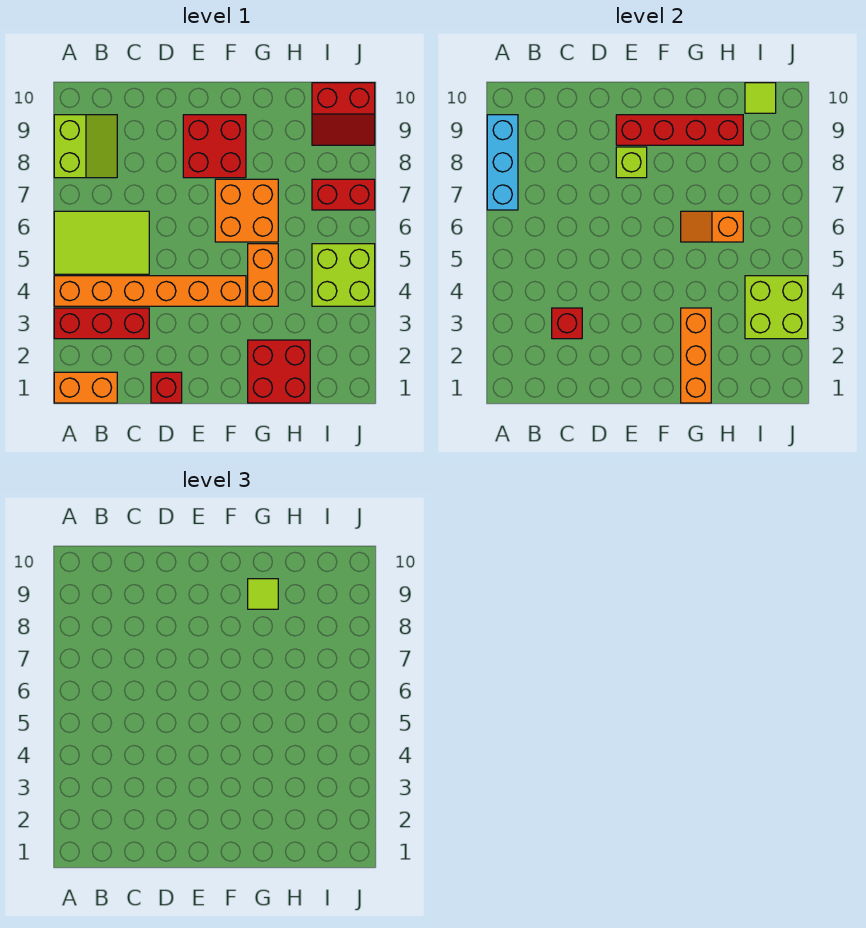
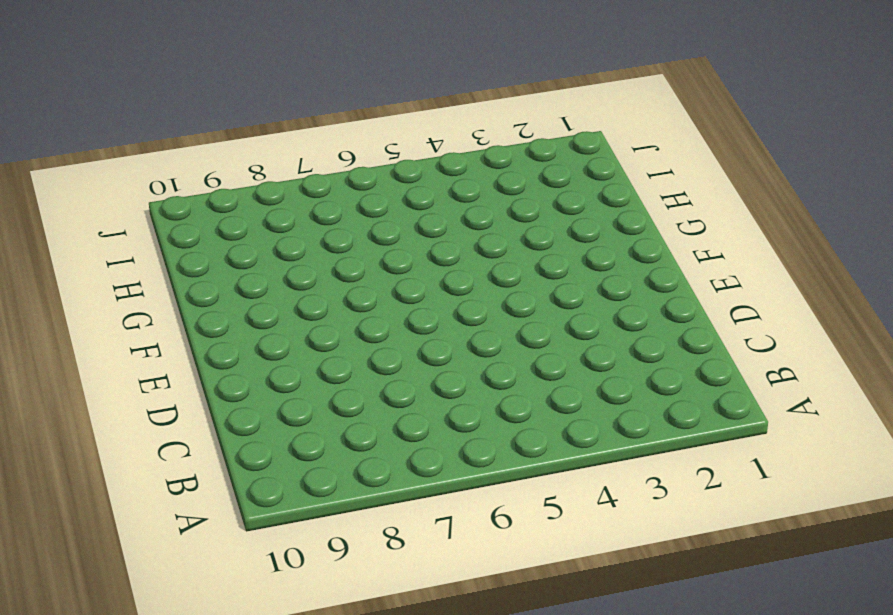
none -> orange brick A1:B1 level 1
none -> red brick A3:C3 level 1
none -> orange brick A4:F4 level 1

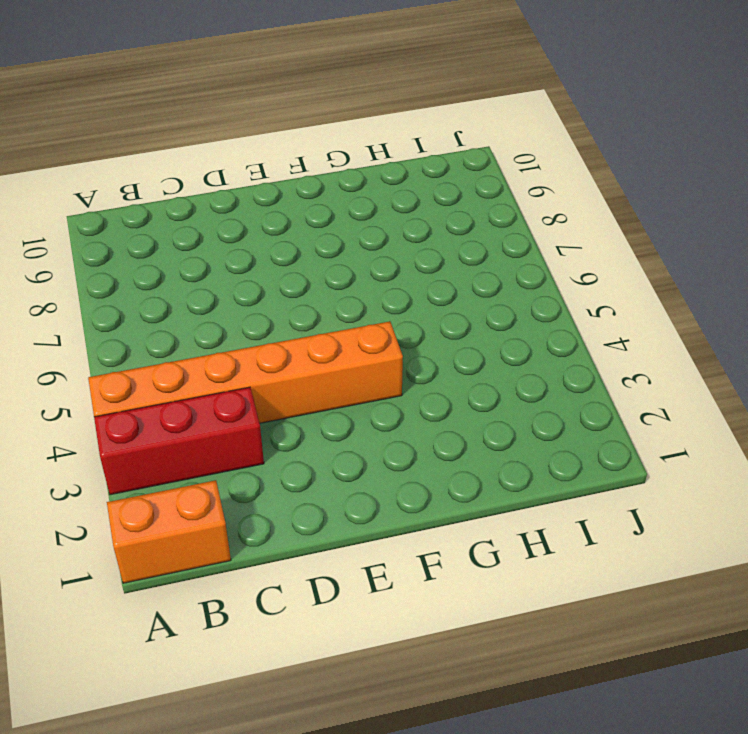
none -> lime tile A5:C6 level 1
none -> lime slope A8:B9 level 1 top A
none -> red brick D1 level 1

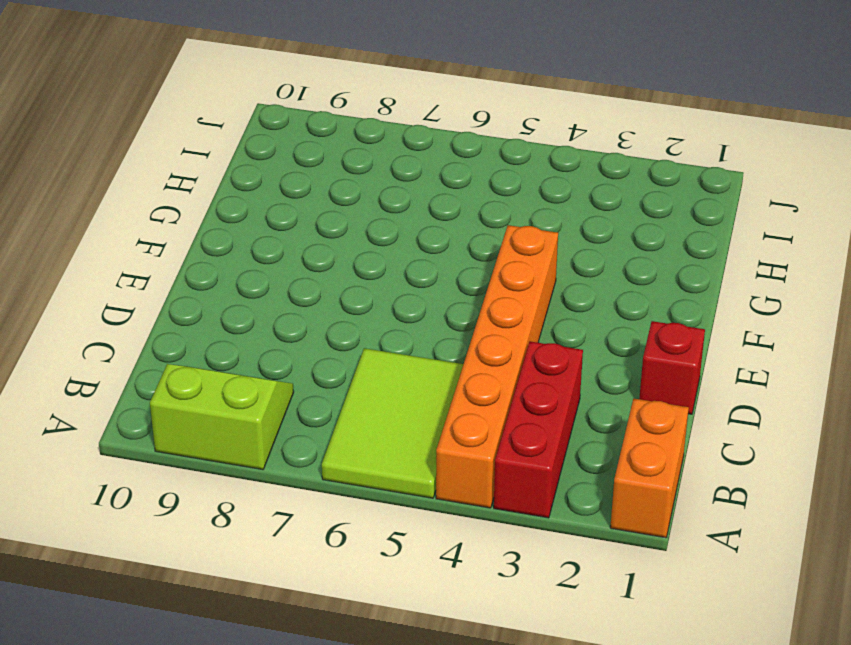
none -> red brick E8:F9 level 1
none -> orange brick F6:G7 level 1
none -> red brick G1:H2 level 1

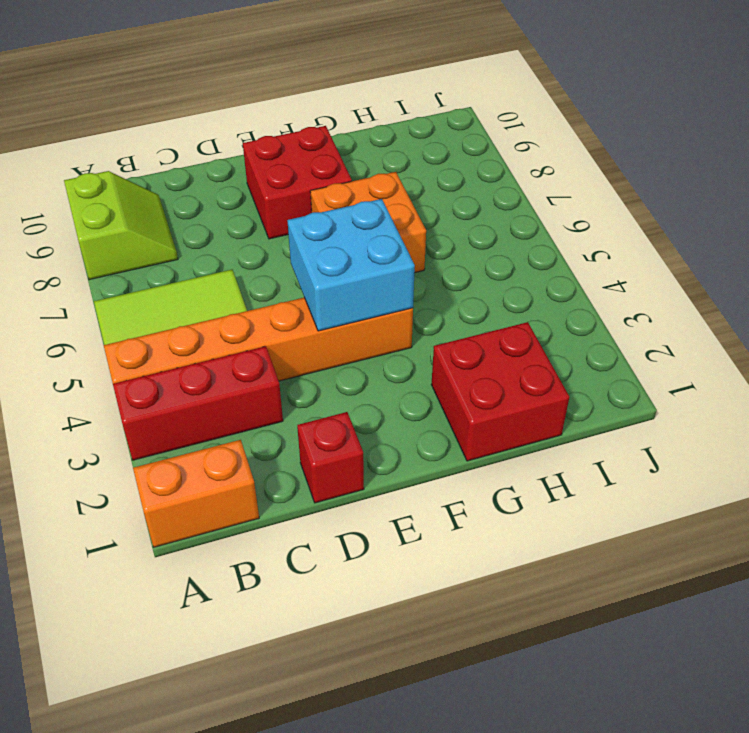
cyan brick E4:F5 level 2 -> none
none -> orange brick G4:G5 level 1
none -> lime brick I4:J5 level 1
none -> red brick I7:J7 level 1

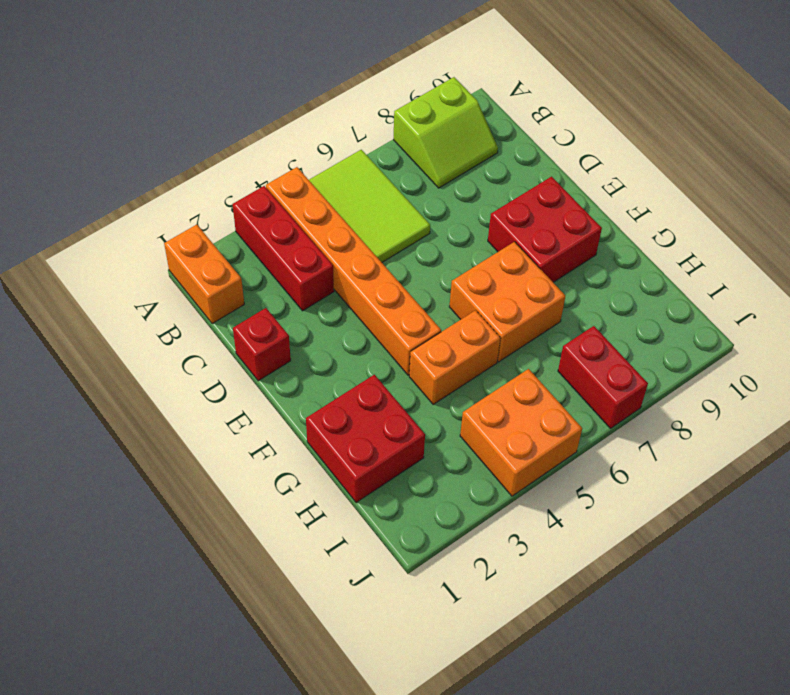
orange brick I4:J5 level 1 -> lime brick I4:J5 level 1
none -> red slope I9:J10 level 1 top 10
none -> cyan brick A7:A9 level 2
none -> red brick C3 level 2

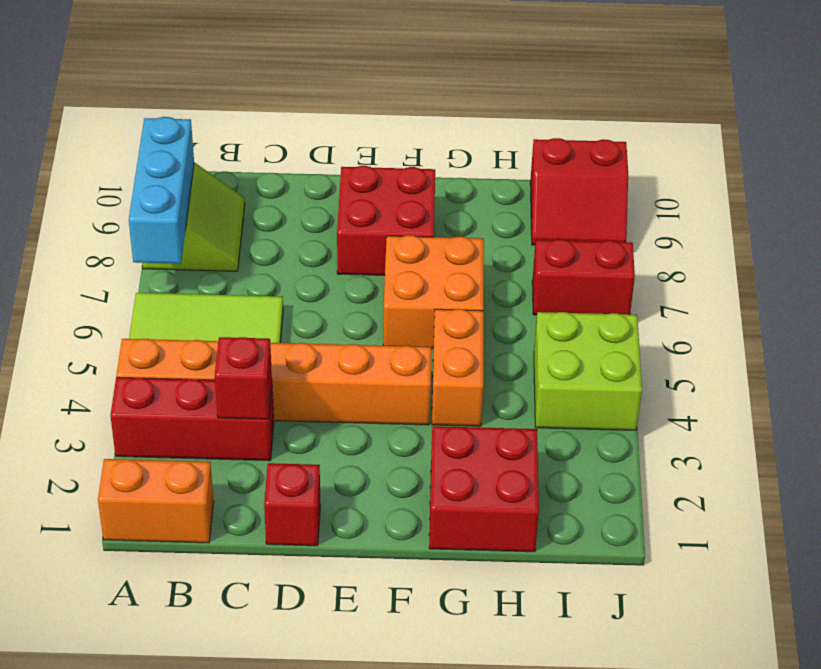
none -> lime brick E8 level 2
none -> red brick E9:H9 level 2
none -> orange brick G1:G3 level 2

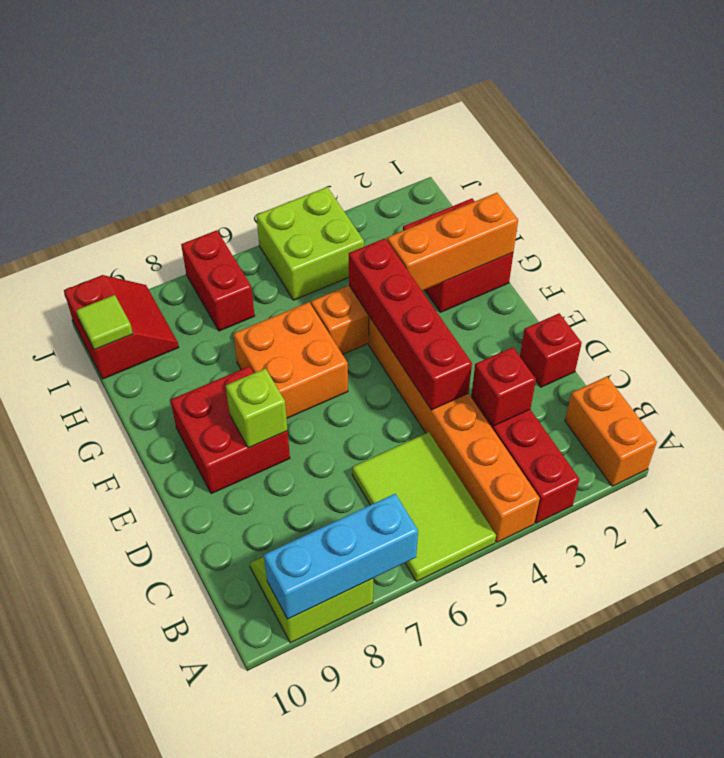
red brick D4:G4 level 2 -> red brick E9:H9 level 2
none -> orange slope G6:H6 level 2 top H
none -> lime brick I3:J4 level 2
none -> lime tile G9 level 3

